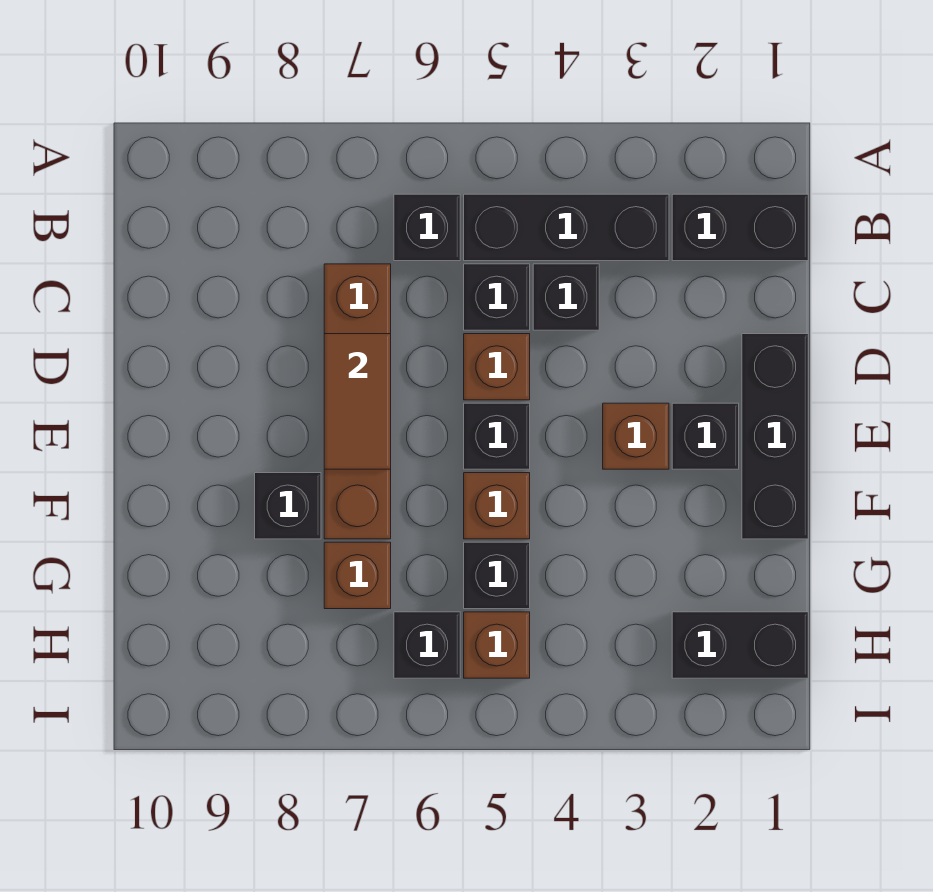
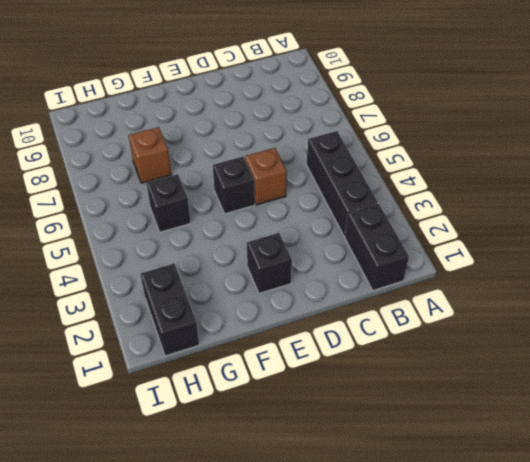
none -> black brick B6 level 1
none -> black brick C4 level 1
none -> black brick C5 level 1

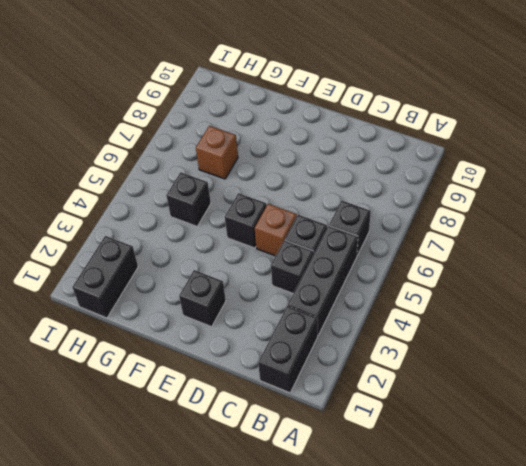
none -> brown brick C7:F7 level 1
none -> black brick D1:F1 level 1
none -> brown brick E3 level 1

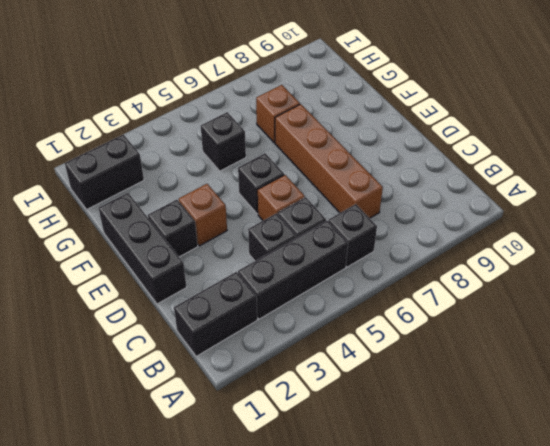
none -> brown brick F5 level 1
none -> black brick F8 level 1
none -> brown brick H5 level 1

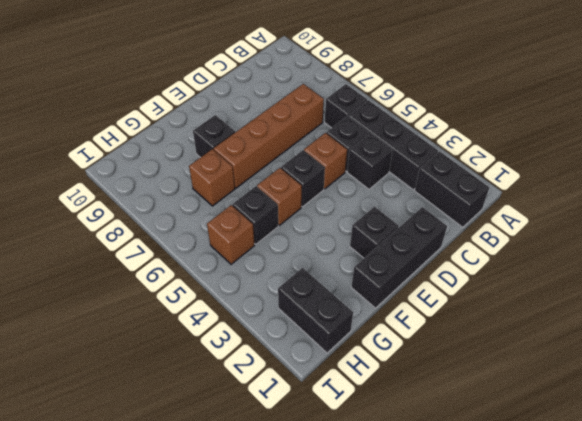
none -> brown brick E3 level 1
none -> black brick H6 level 1
none -> brown tile D7:E7 level 2

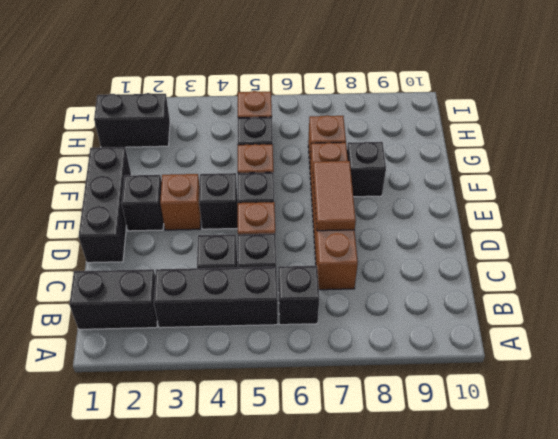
black brick E4 level 1 -> black brick H6 level 1

